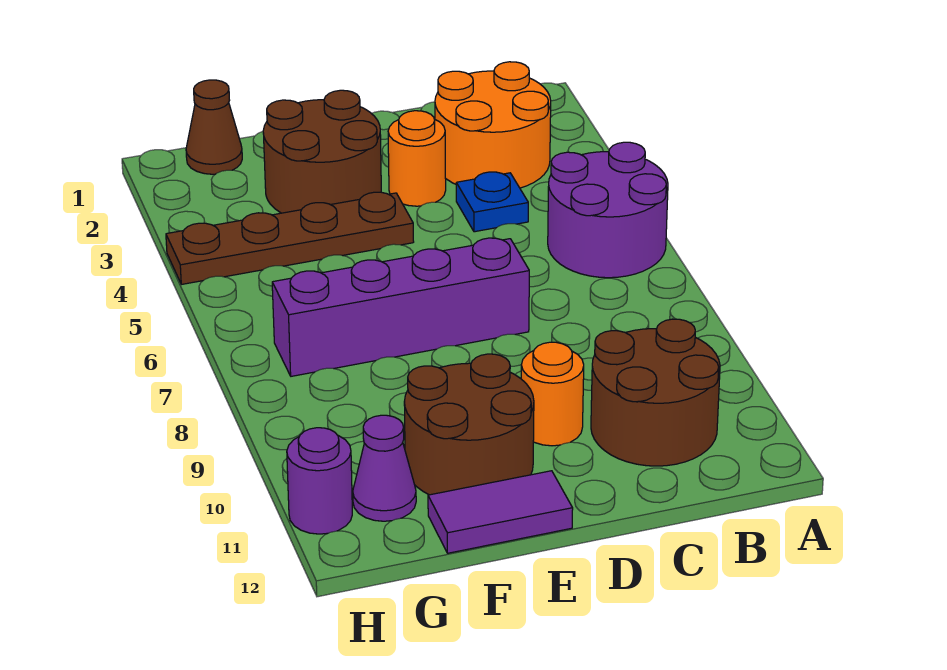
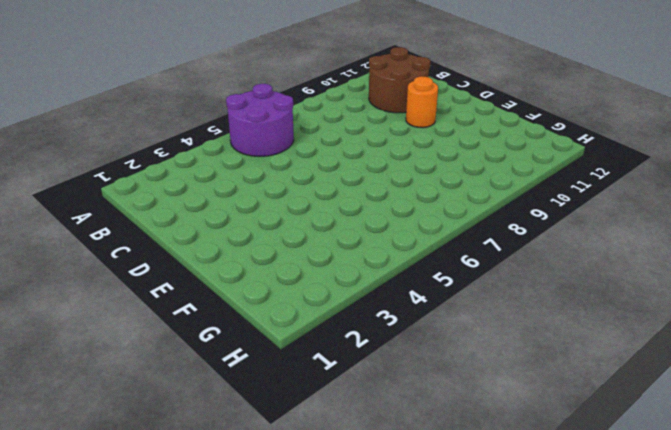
none -> orange round brick B2:C3 level 1
none -> blue plate C4 level 1
none -> orange round brick D3 level 1

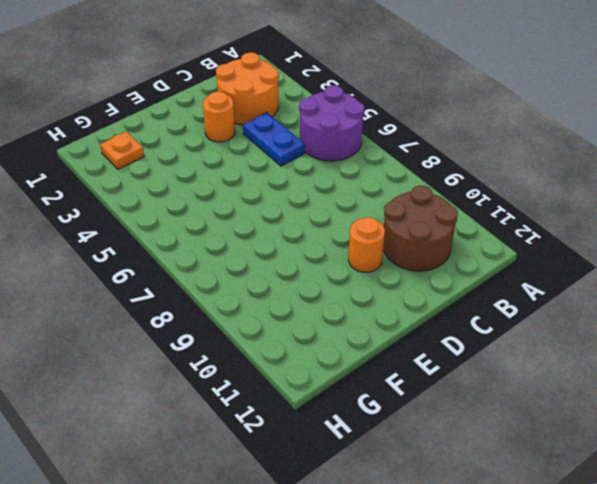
blue plate C4:C5 level 1 -> blue plate C4 level 1
orange plate G2 level 1 -> none
none -> purple brick D7:G7 level 1
none -> brown round brick E2:F3 level 1
none -> brown plate E4:H4 level 1

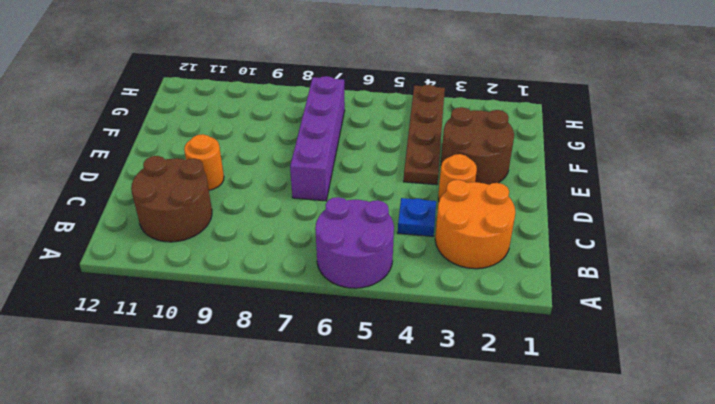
none -> brown round brick E10:F11 level 1
none -> purple tile E12:F12 level 1
none -> brown cone G1 level 1

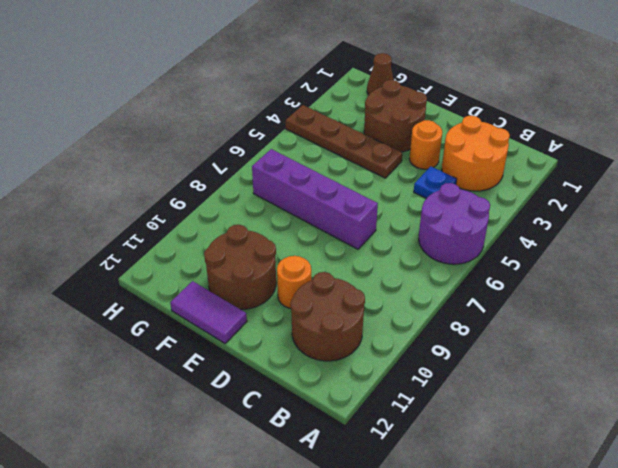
none -> purple cone G11 level 1
none -> purple round brick H11 level 1

